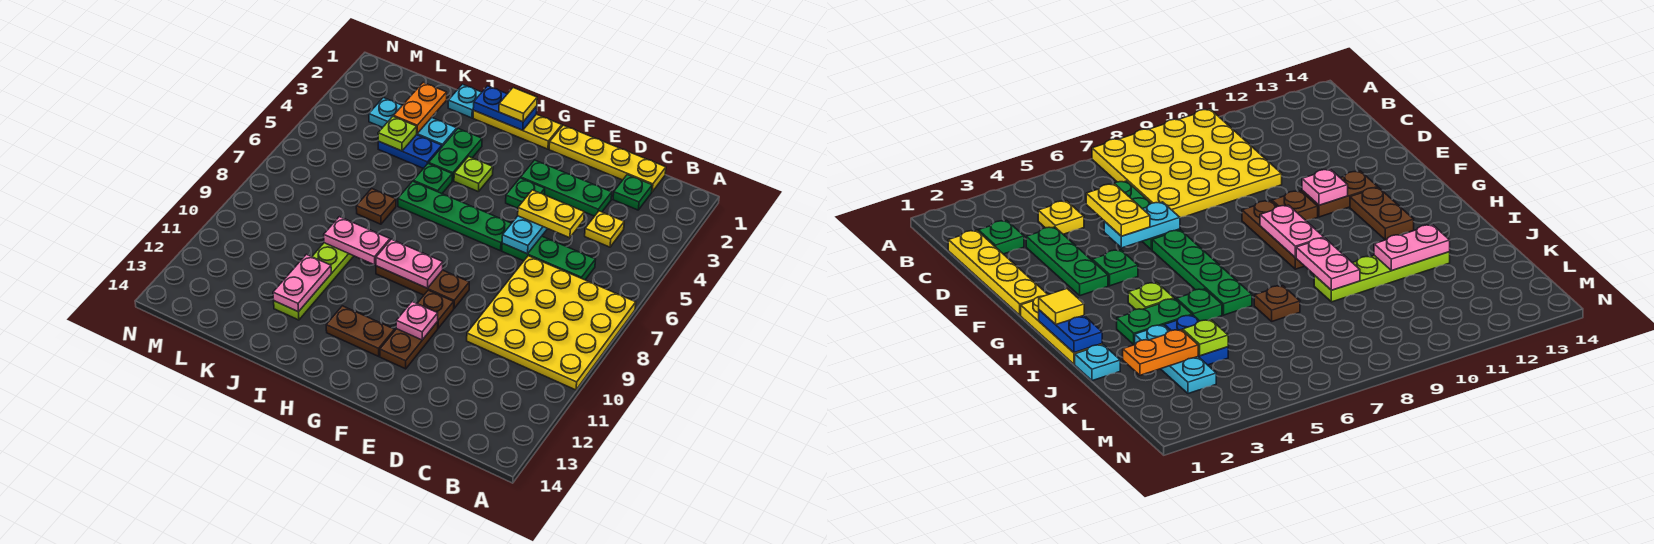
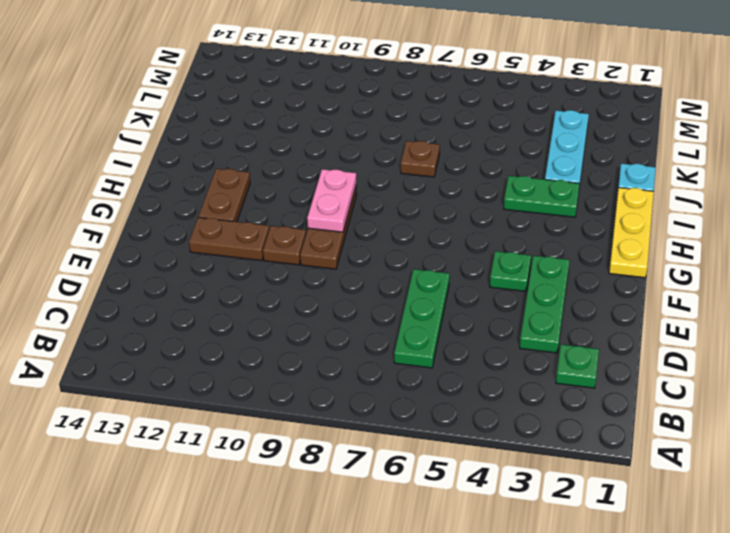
none -> yellow plate A7:D10 level 1
none -> yellow plate C1:F1 level 1
none -> yellow plate C4 level 1
none -> green plate F6:I6 level 1

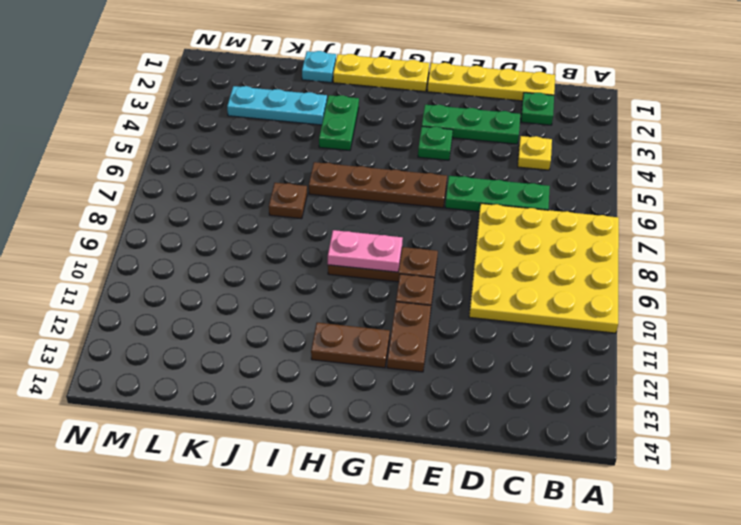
brown plate F6:I6 level 1 -> green plate F6:I6 level 1
none -> lime plate H4 level 1
none -> green plate I5 level 1
none -> blue plate J4:K4 level 1
none -> lime plate J9:J12 level 1

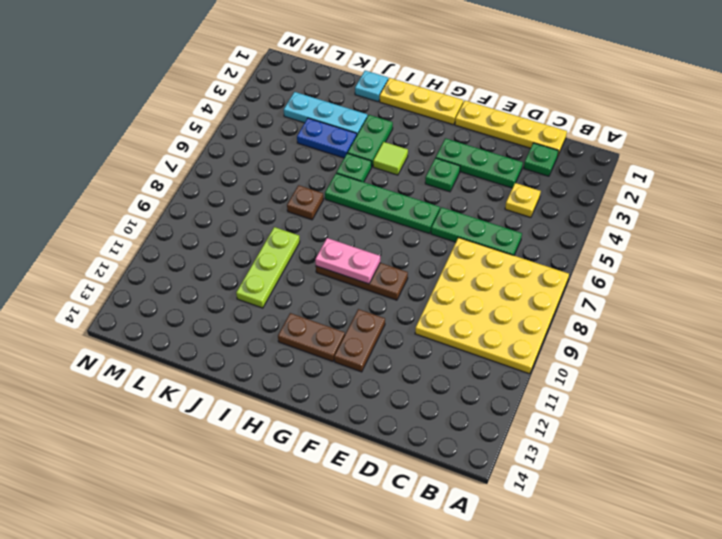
lime tile H4 level 1 -> lime plate H4 level 1
lime plate J9:J11 level 1 -> lime plate J9:J12 level 1
none -> brown plate F10 level 1
none -> cyan plate E5:E6 level 2
none -> pink plate F11 level 2
none -> blue plate H1:I1 level 2

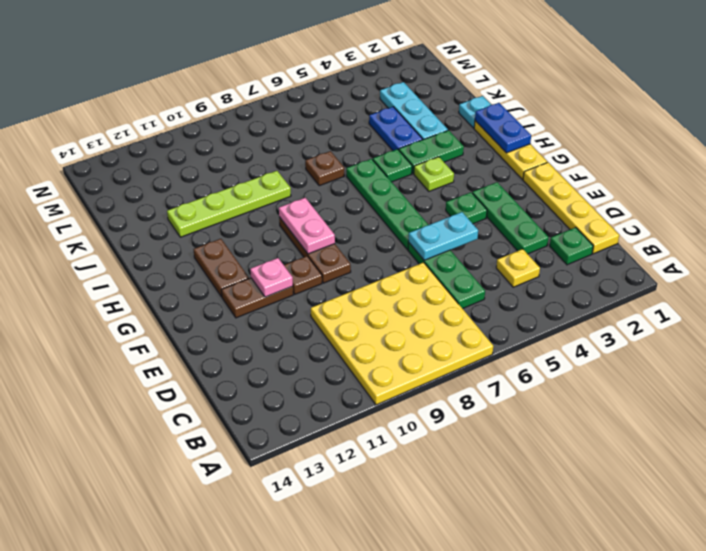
none -> pink plate I9:J9 level 2
none -> pink plate J11:J12 level 2
none -> orange plate K2:K3 level 2
none -> lime plate K4 level 2

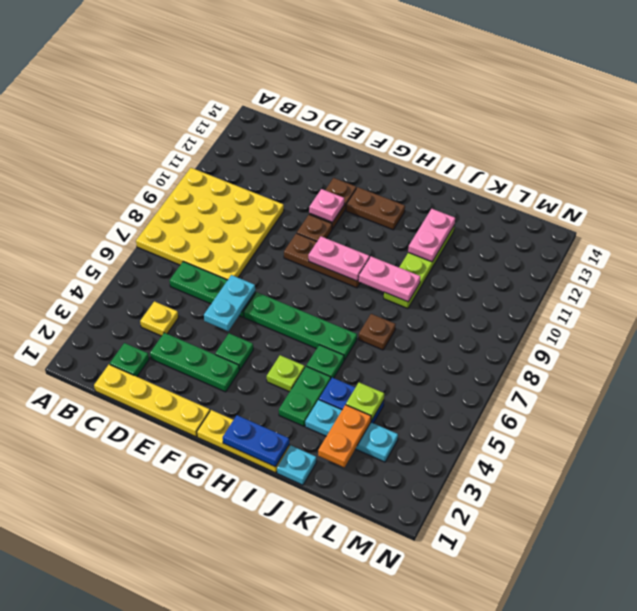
none -> yellow plate D5:E5 level 3
none -> yellow tile H1 level 3

